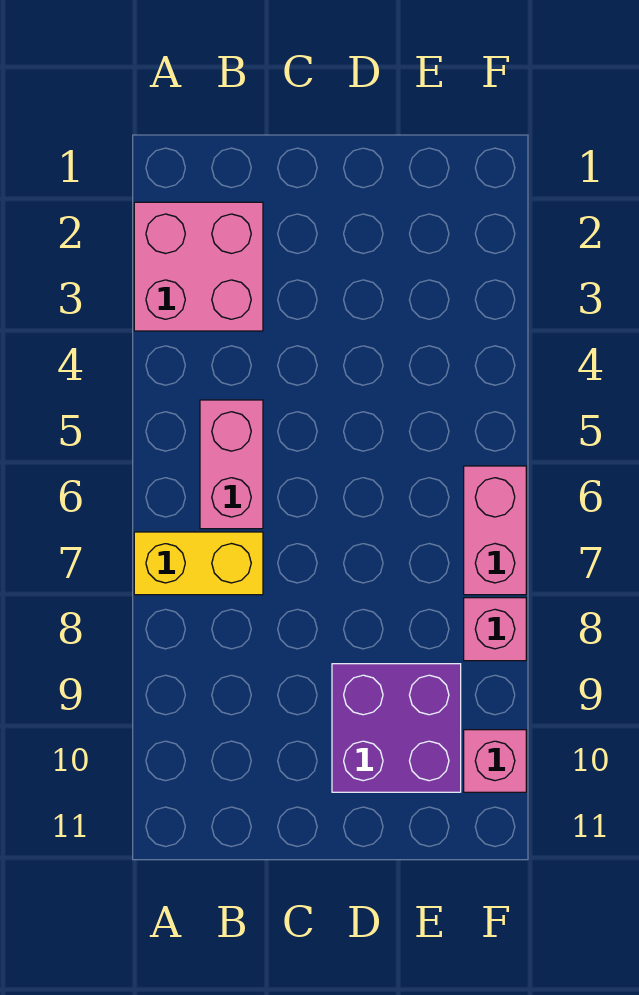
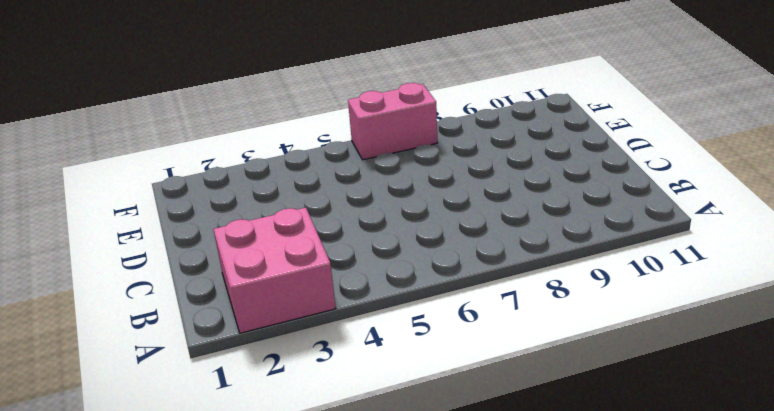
none -> yellow brick A7:B7 level 1
none -> pink brick B5:B6 level 1

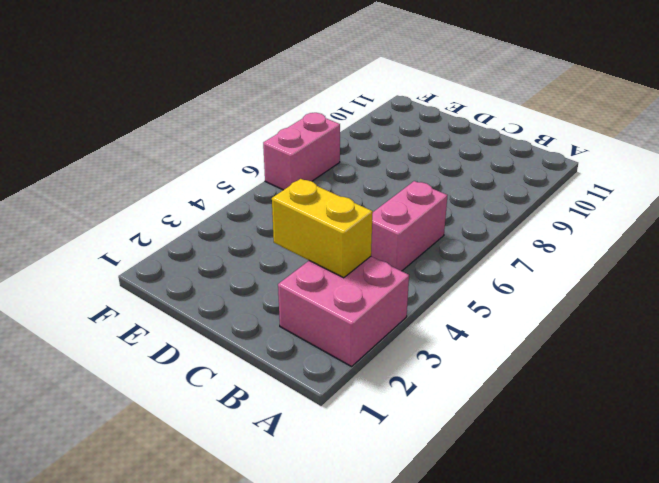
yellow brick B3:C3 level 2 -> yellow brick A7:B7 level 1
none -> purple brick D9:E10 level 1
none -> pink brick F8 level 1

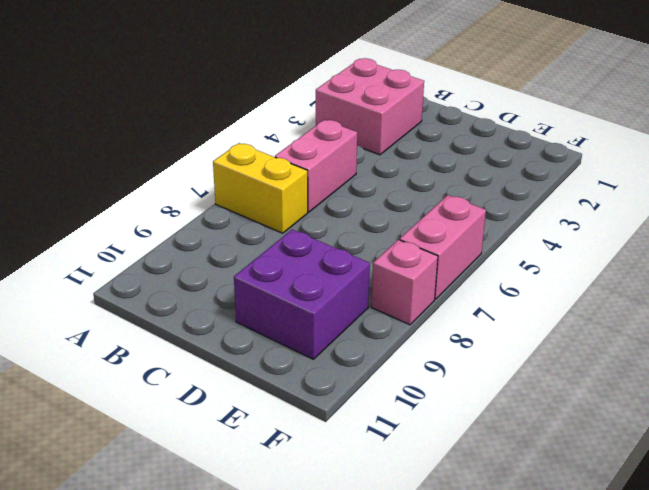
none -> pink brick F10 level 1

